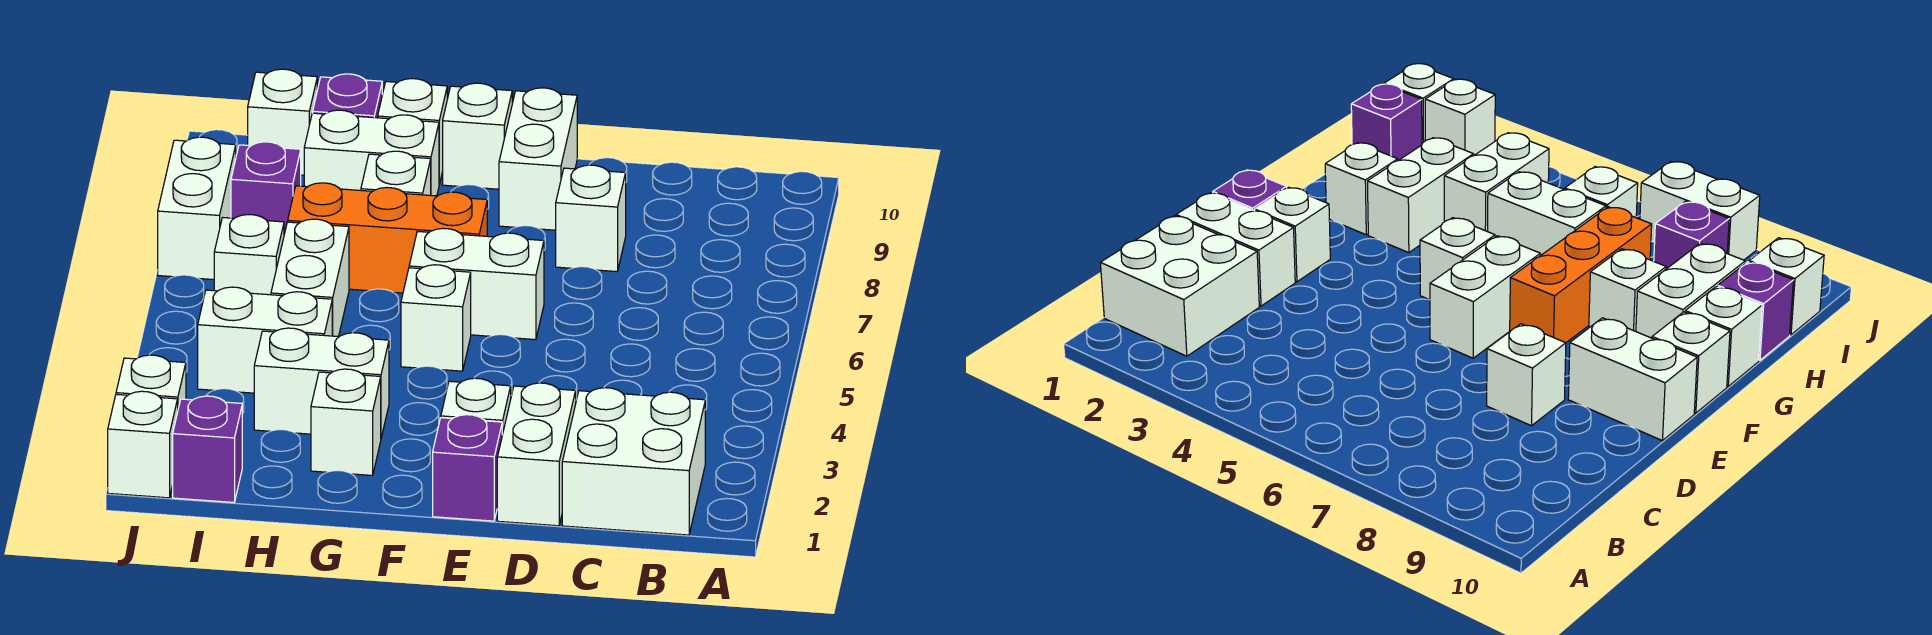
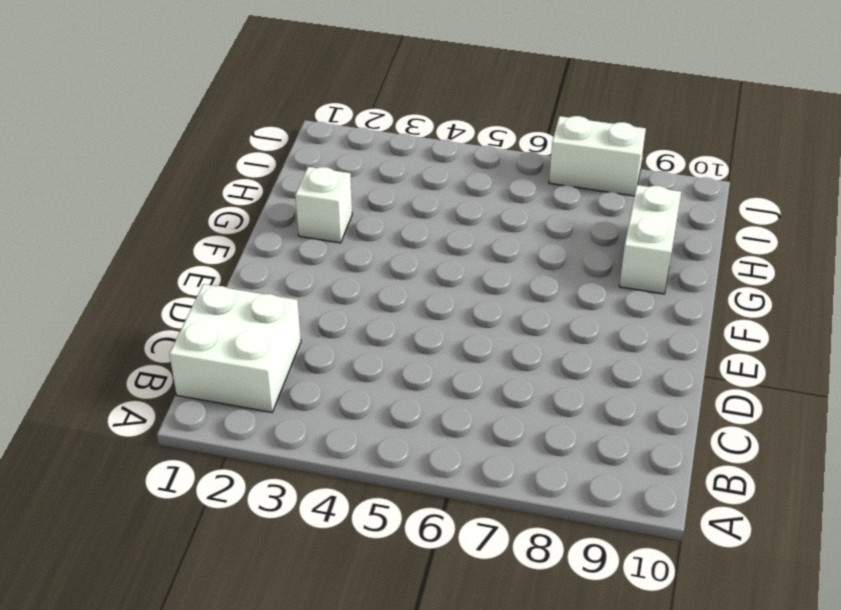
none -> white brick D1:D2 level 1
none -> white brick D8 level 1
none -> purple brick E1 level 1

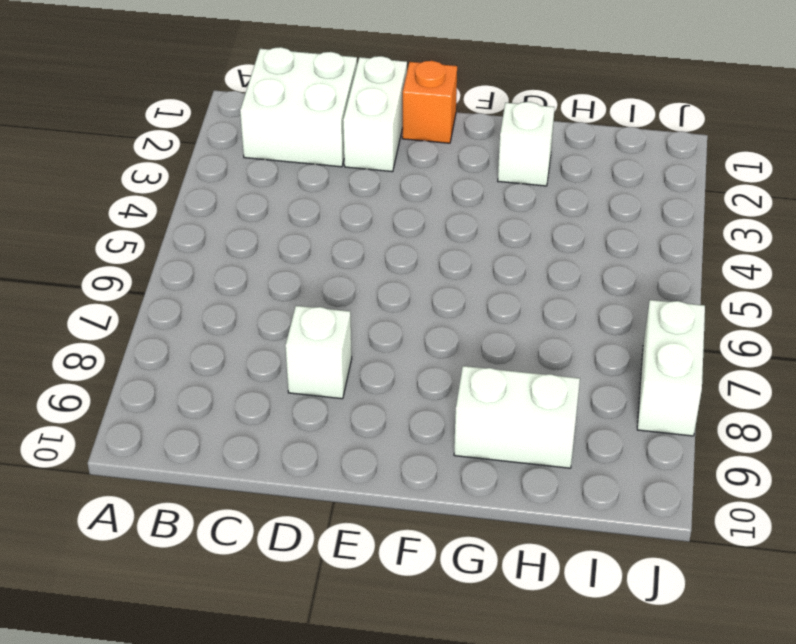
orange brick E1 level 1 -> purple brick E1 level 1
none -> white brick E2 level 1
none -> white brick E6:F6 level 1
none -> white brick E9:E10 level 1

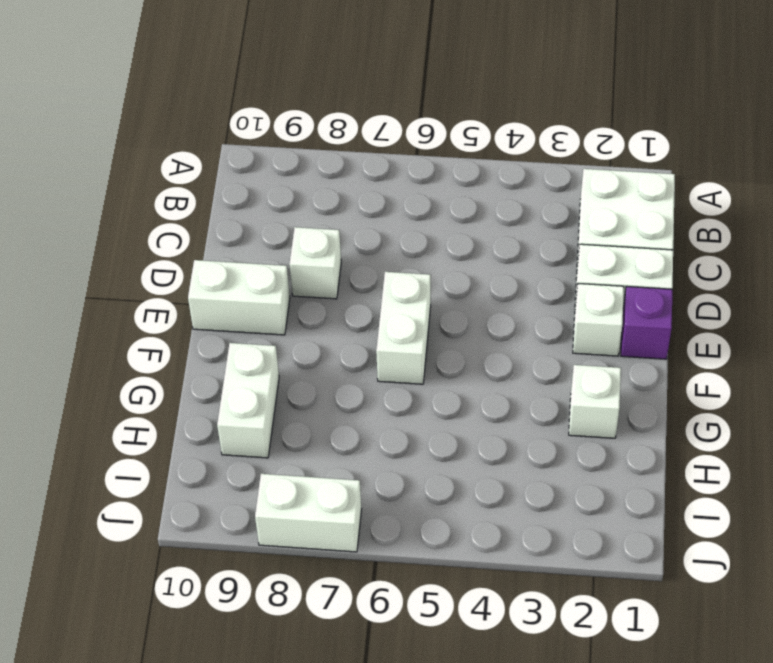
none -> white brick F5 level 1
none -> orange brick F7:H7 level 1
none -> white brick F10 level 1

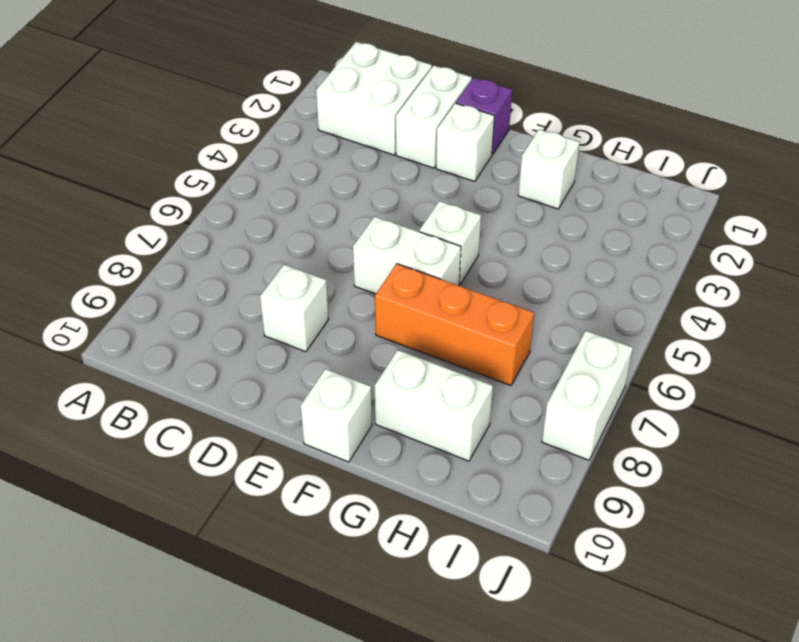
none -> white brick E9:E10 level 1
none -> white brick G3:H3 level 1
none -> white brick G8 level 1

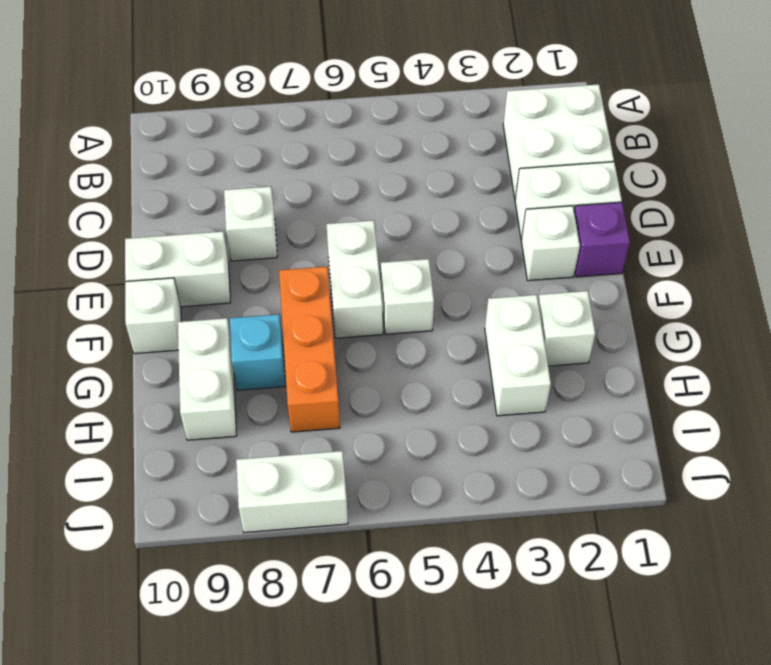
cyan brick G8 level 1 -> white brick G8 level 1
none -> white brick G10 level 1
none -> white brick H4:I4 level 1
none -> white brick H5:H6 level 1

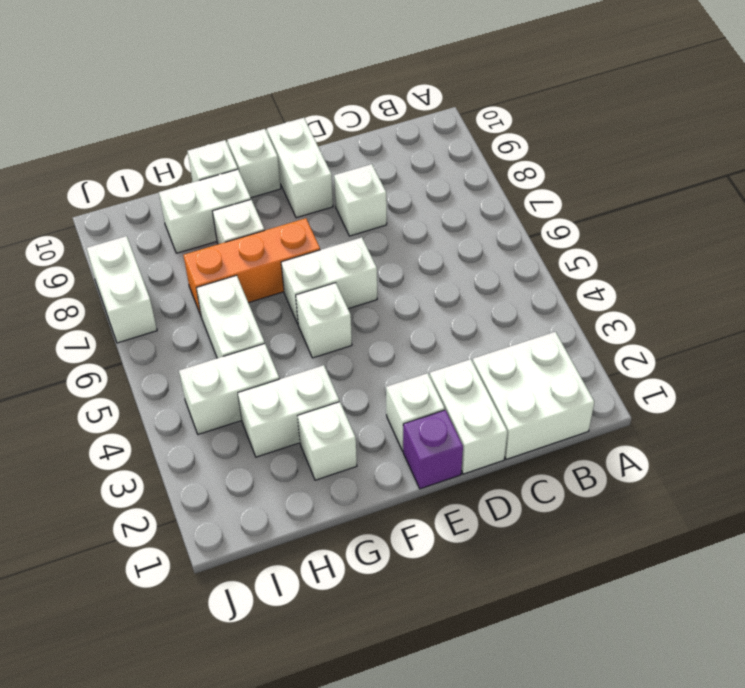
none -> purple brick H10 level 1
none -> purple brick I1 level 1
none -> white brick I6 level 1

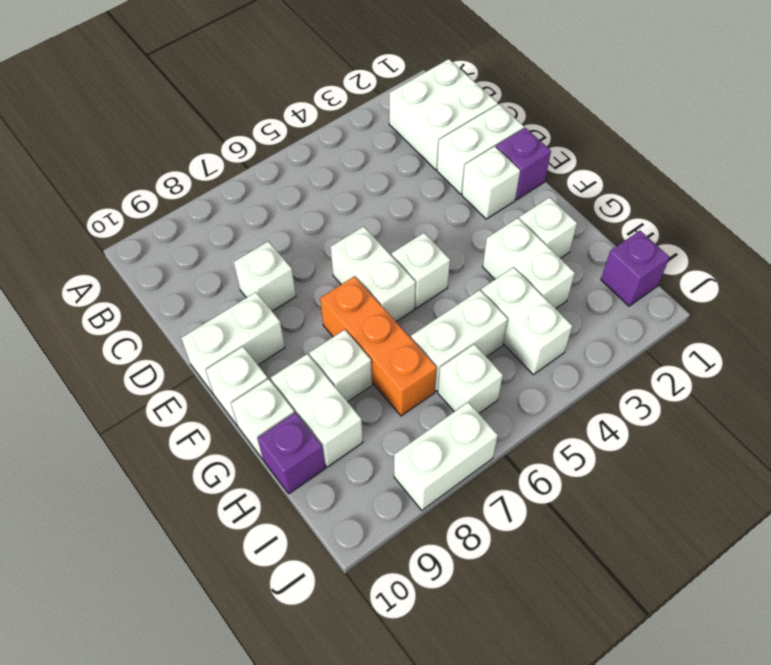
none -> purple brick I8 level 1
none -> white brick I10 level 1
none -> white brick J1 level 1

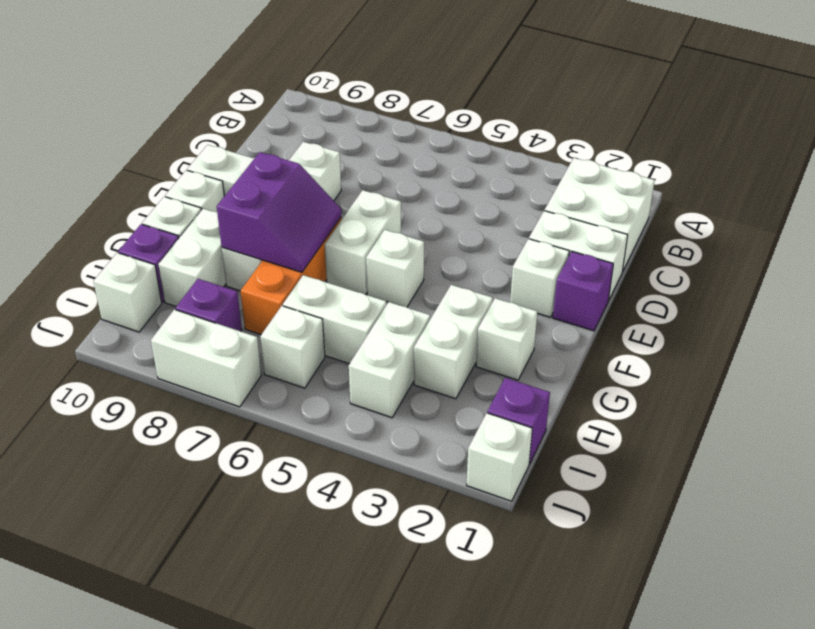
purple slope F7:G8 level 2 top 8 -> none
none -> white brick J2 level 1

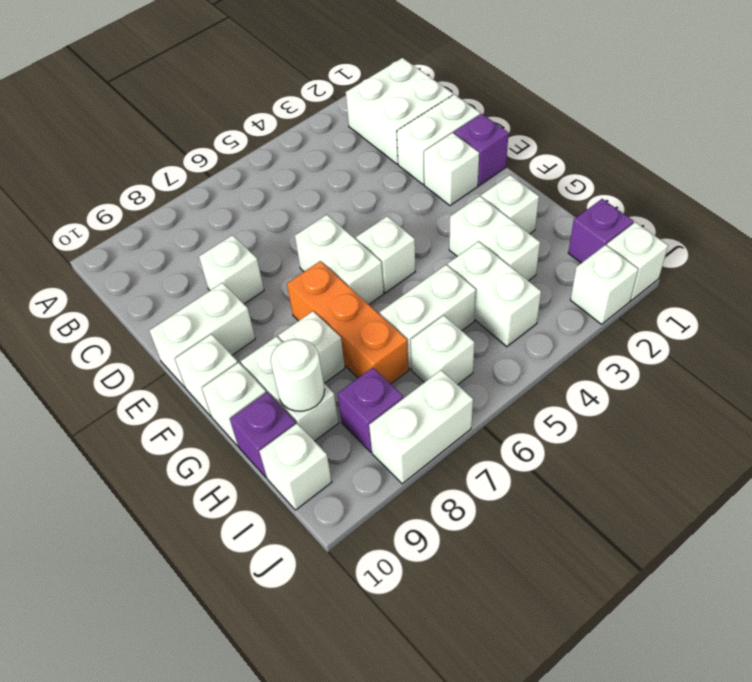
white round brick H9 level 2 -> none

